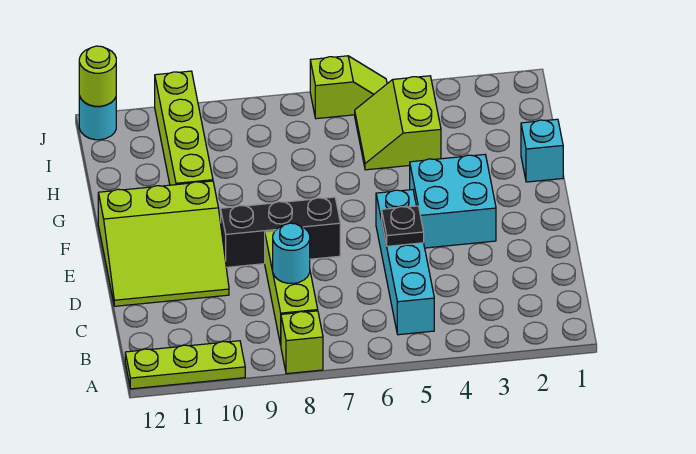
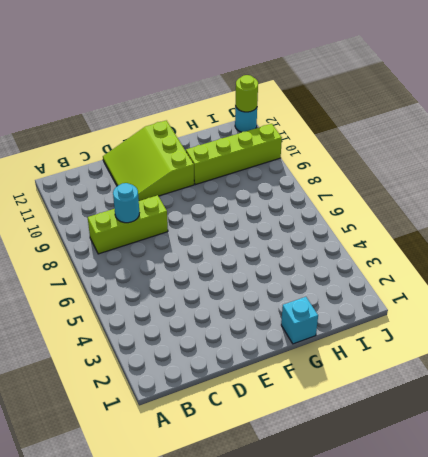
none -> lime brick A8 level 1
none -> lime plate A10:A12 level 1
none -> cyan brick B5:E5 level 1

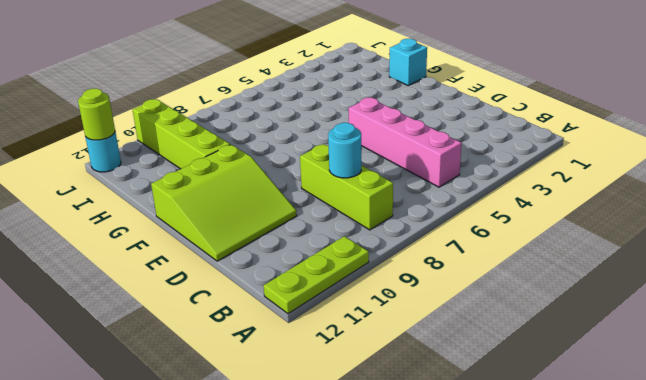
pink brick B5:E5 level 1 -> cyan brick B5:E5 level 1
none -> lime brick A8 level 1
none -> cyan brick E3:F4 level 1
none -> black brick E7:E9 level 1

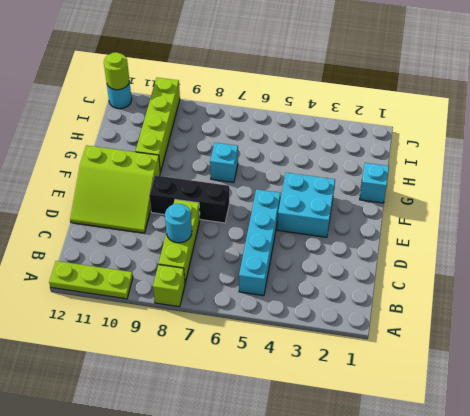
cyan brick G7 level 1 -> none
none -> lime slope H4:I5 level 1 top 4
none -> lime slope J5:J6 level 1 top 6
none -> black plate D5 level 2

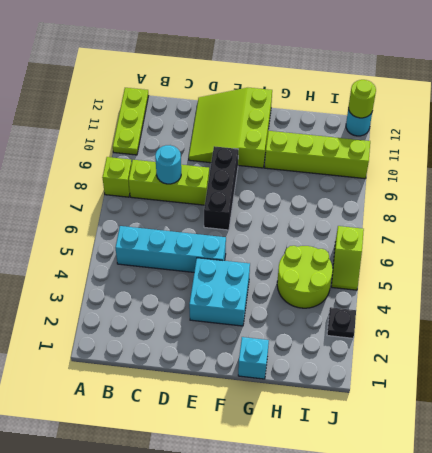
lime round brick H4:I5 level 1 -> lime slope H4:I5 level 1 top 4
black plate J3 level 1 -> black plate D5 level 2

